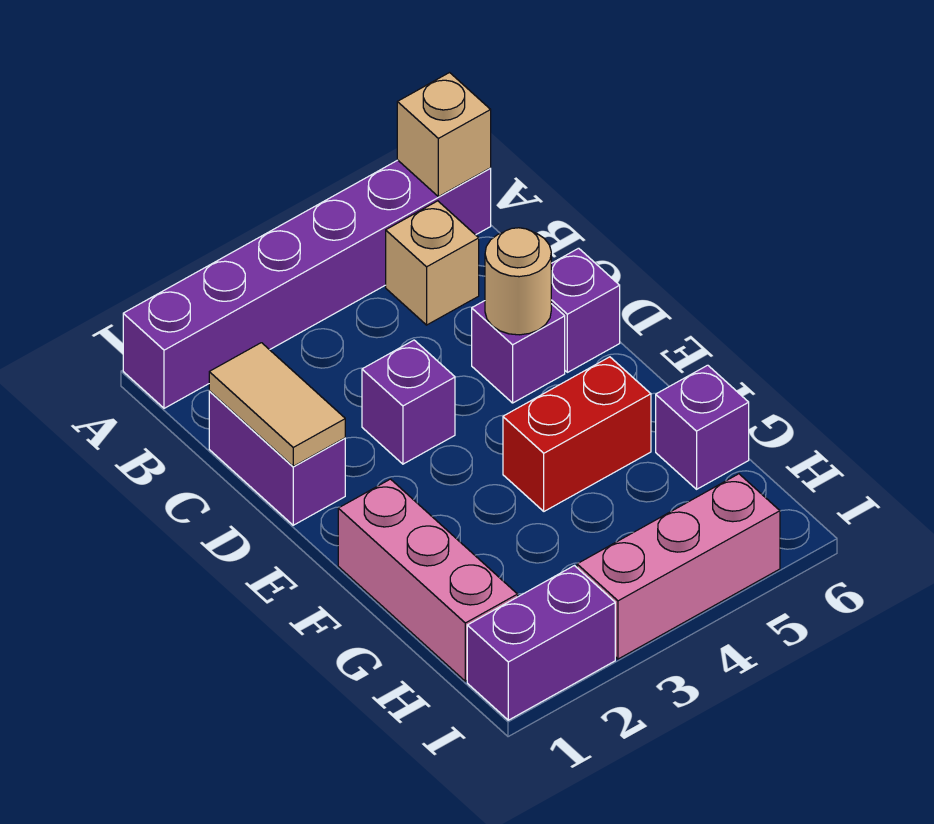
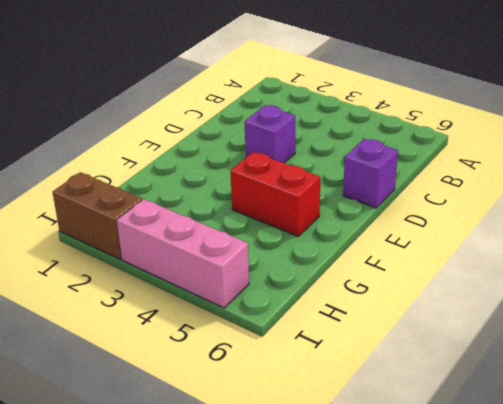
brown brick I1:I2 level 1 -> purple brick I1:I2 level 1
none -> purple brick A1:A6 level 1
none -> tan brick B5 level 1
none -> purple brick C1:D1 level 1

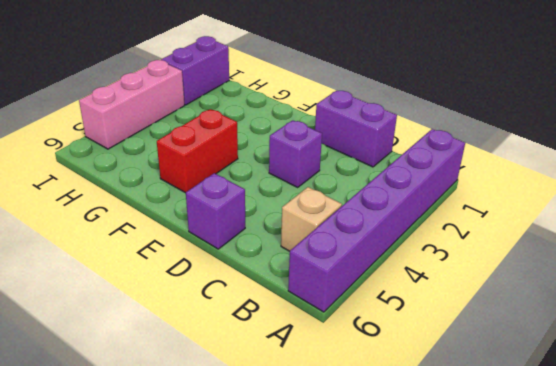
none -> purple brick D5 level 1
none -> pink brick F1:H1 level 1
none -> purple brick G6 level 1

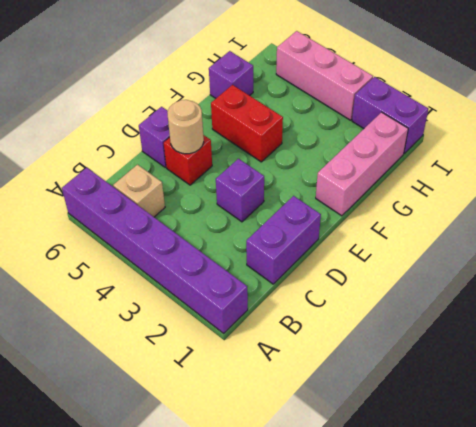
red brick D5 level 1 -> purple brick D5 level 1
none -> tan brick A6 level 2
none -> tan tile C1:D1 level 2

